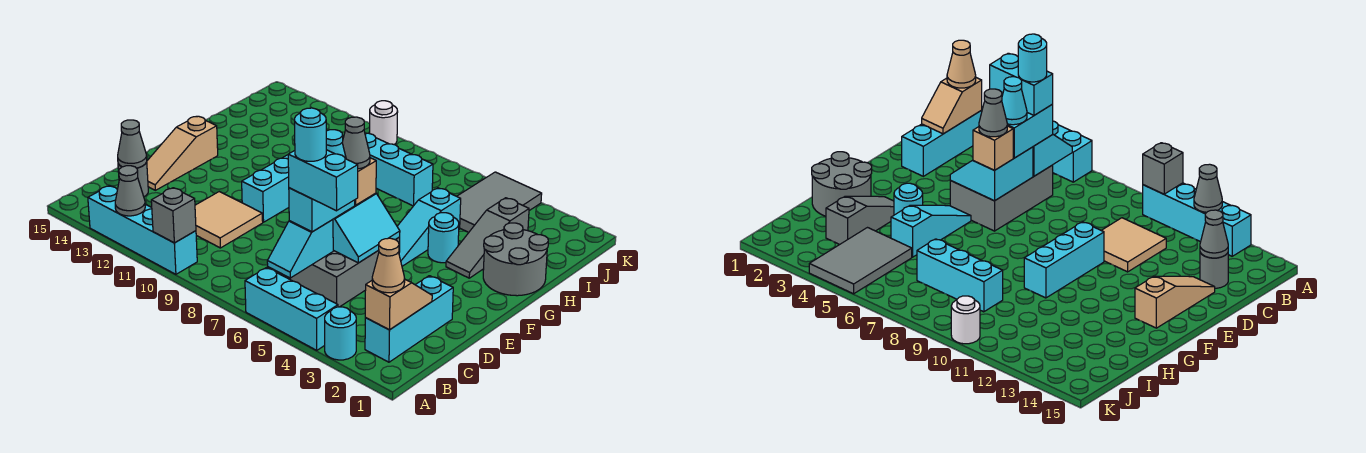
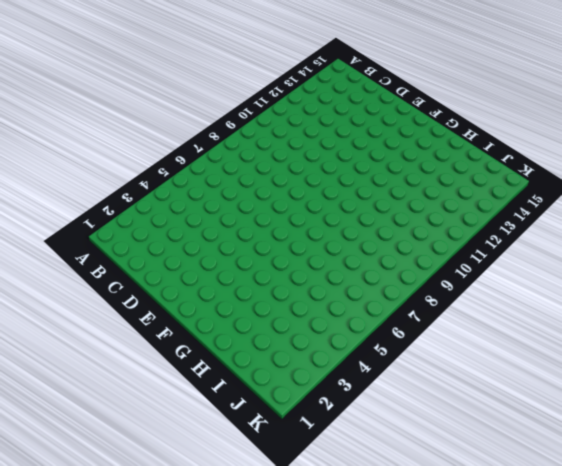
none -> cyan round brick A3 level 1
none -> cyan brick A4:A6 level 1
none -> cyan brick A10:A13 level 1

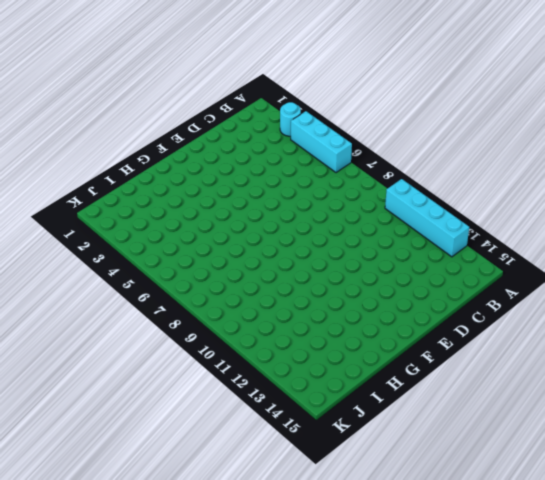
none -> cyan brick B2:D2 level 1
none -> grey brick C5:E6 level 1
none -> tan tile C10:D11 level 1

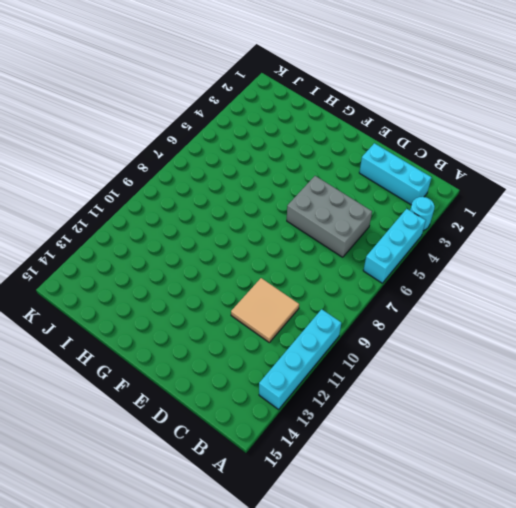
none -> grey round brick C14 level 1
none -> tan slope D14:F14 level 1 top F
none -> cyan brick E10:G10 level 1

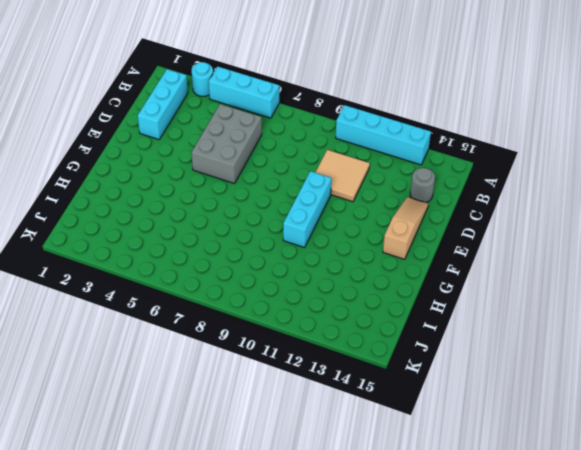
none -> cyan slope F5:H5 level 1 top H
none -> grey round brick G1:H2 level 1
none -> grey slope G3:I3 level 1 top I

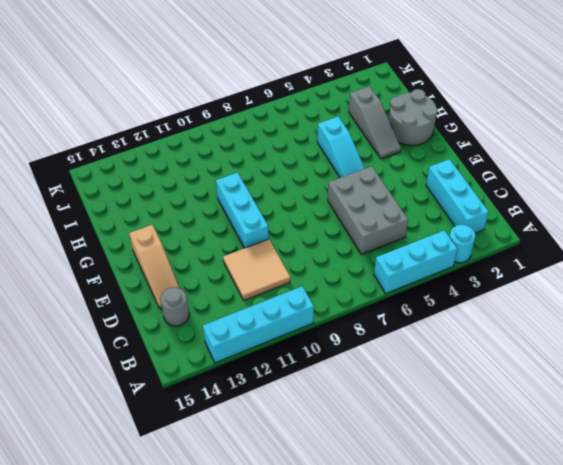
none -> cyan round brick G4 level 1
none -> grey tile I4:K5 level 1
none -> cyan brick I7:I9 level 1

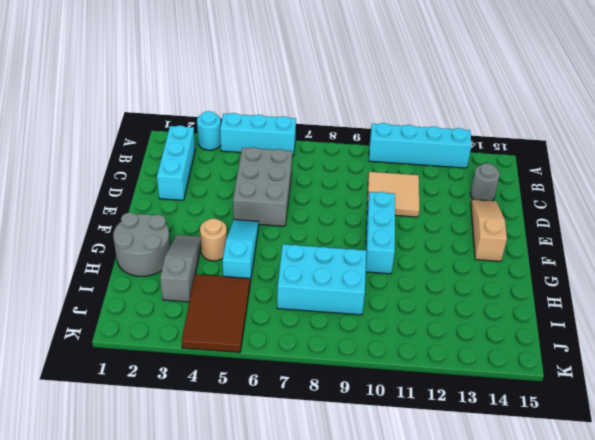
tan round brick G4 level 1 -> cyan round brick G4 level 1
cyan brick H7:I9 level 1 -> cyan brick I7:I9 level 1
brown tile I4:K5 level 1 -> grey tile I4:K5 level 1
none -> white round brick K10 level 1
none -> grey brick A10 level 2
none -> grey cone A12 level 2

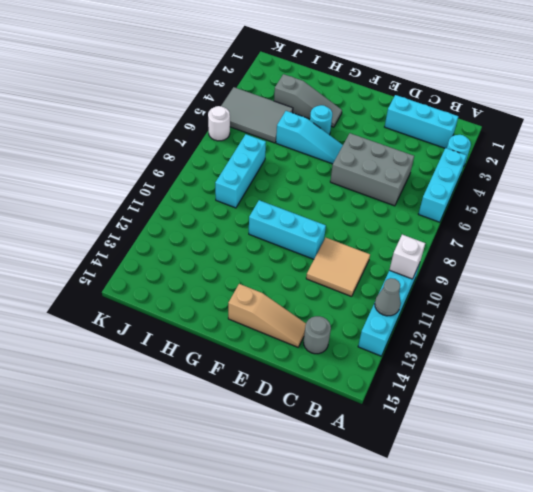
white brick A10 level 2 -> grey brick A10 level 2
white round brick K6 level 1 -> white round brick K10 level 1
none -> grey round brick G1:H2 level 1
none -> tan slope B2:C2 level 2 top B
none -> cyan slope B6:C6 level 2 top C

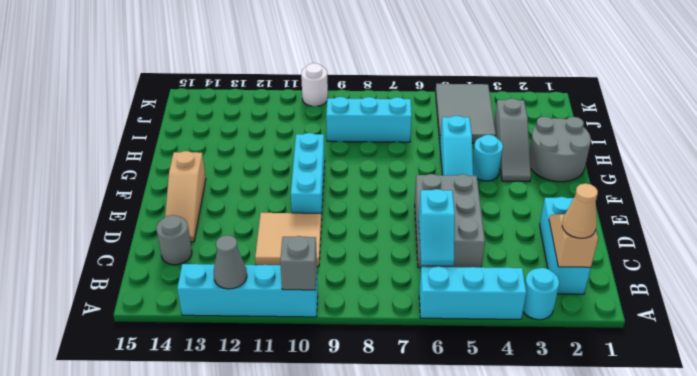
none -> grey cone C14 level 2
none -> cyan slope D5:E6 level 2 top 6
none -> cyan brick C6:D6 level 3

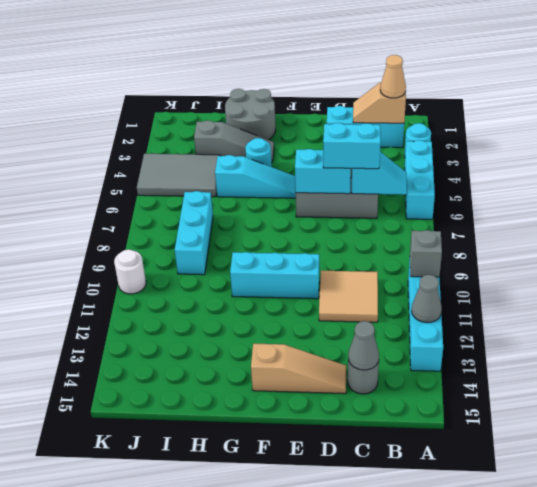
none -> tan brick E6 level 3
none -> cyan brick C5:C6 level 4
none -> cyan cone D6 level 4

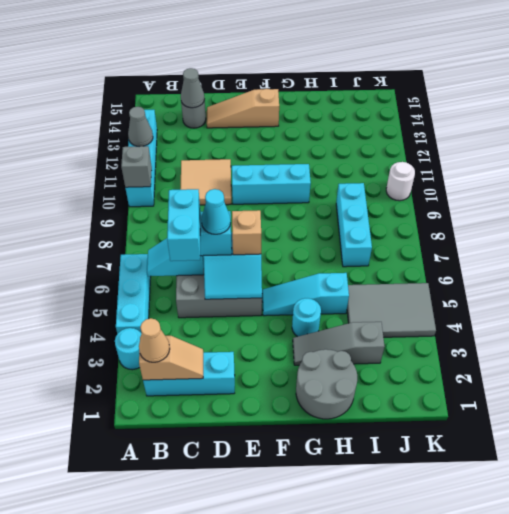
none -> grey cone E6 level 4
none -> cyan round brick C6 level 5

